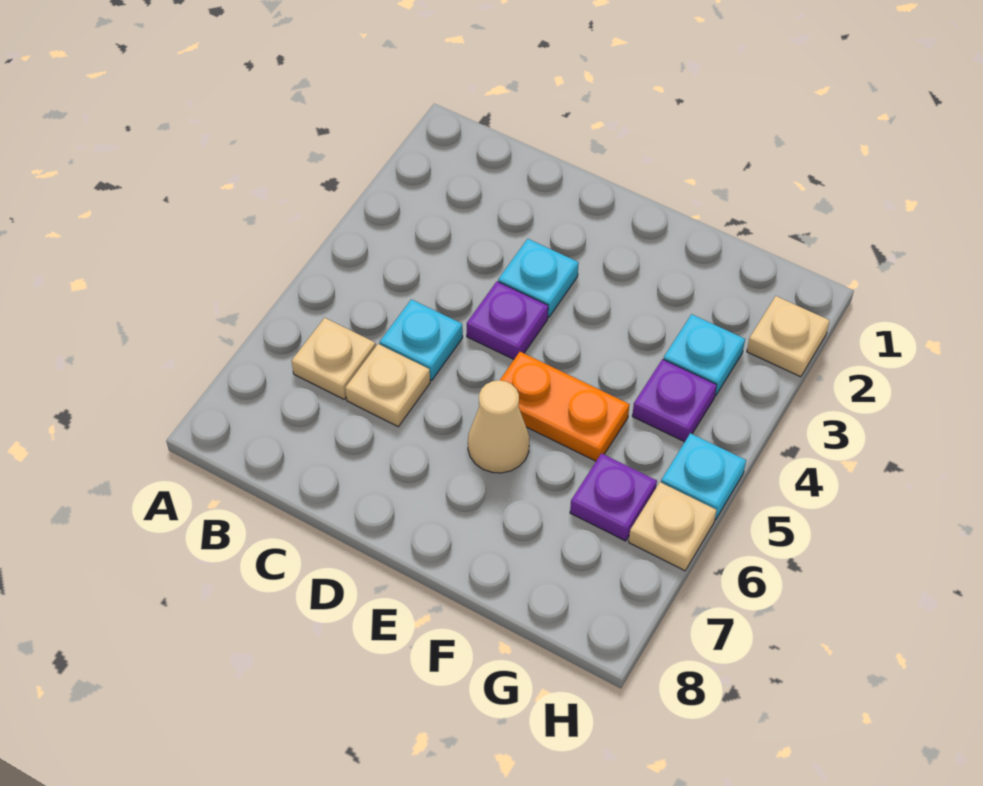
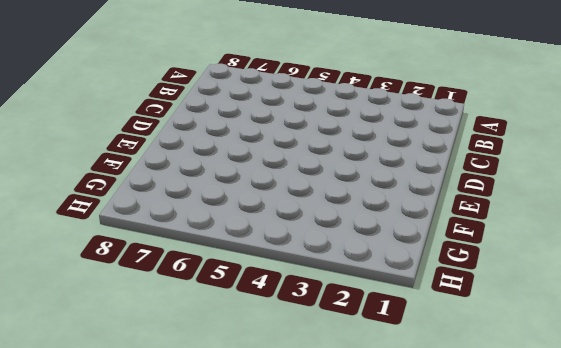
none -> tan plate B6 level 1
none -> cyan plate C5 level 1
none -> tan plate C6 level 1

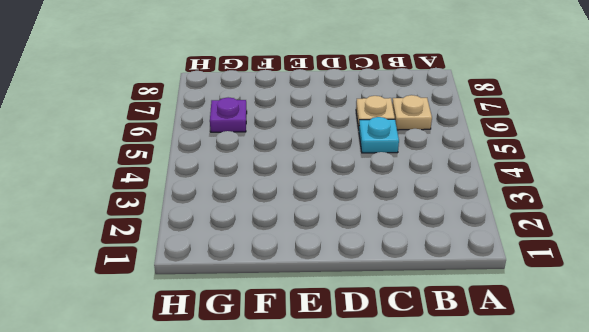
none -> cyan plate D3 level 1
none -> purple plate D4 level 1
none -> orange plate E5:F5 level 1

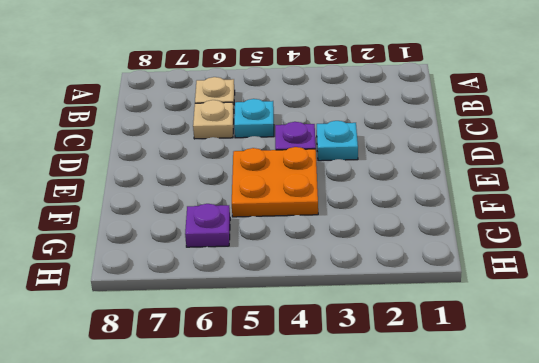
orange plate E4:F5 level 1 -> orange plate E5:F5 level 1
none -> tan cone E6 level 1
none -> cyan plate G3 level 1
none -> purple plate G4 level 1

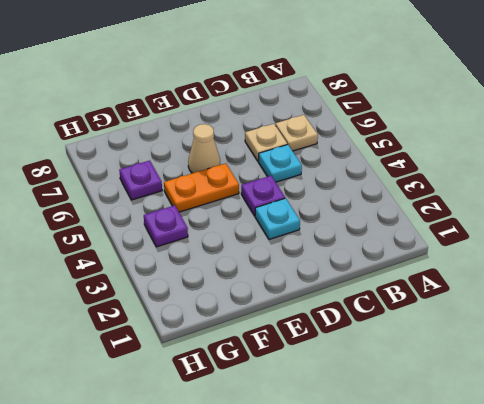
none -> cyan plate G3 level 1
none -> tan plate H2 level 1
none -> cyan plate H5 level 1

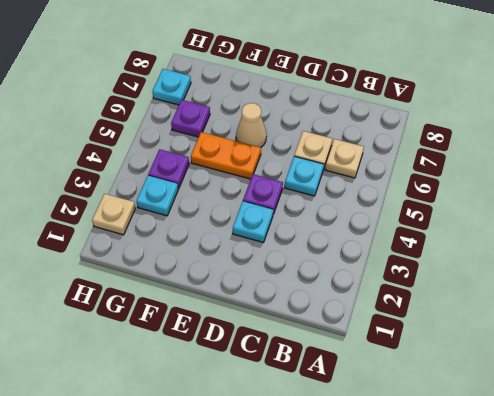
cyan plate H7 level 1 -> cyan plate H5 level 1
none -> tan plate H6 level 1

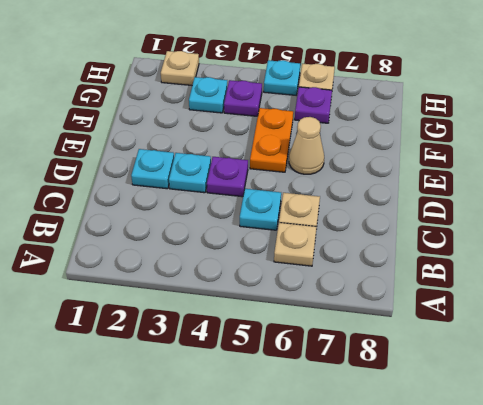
cyan plate D2 level 1 -> none

